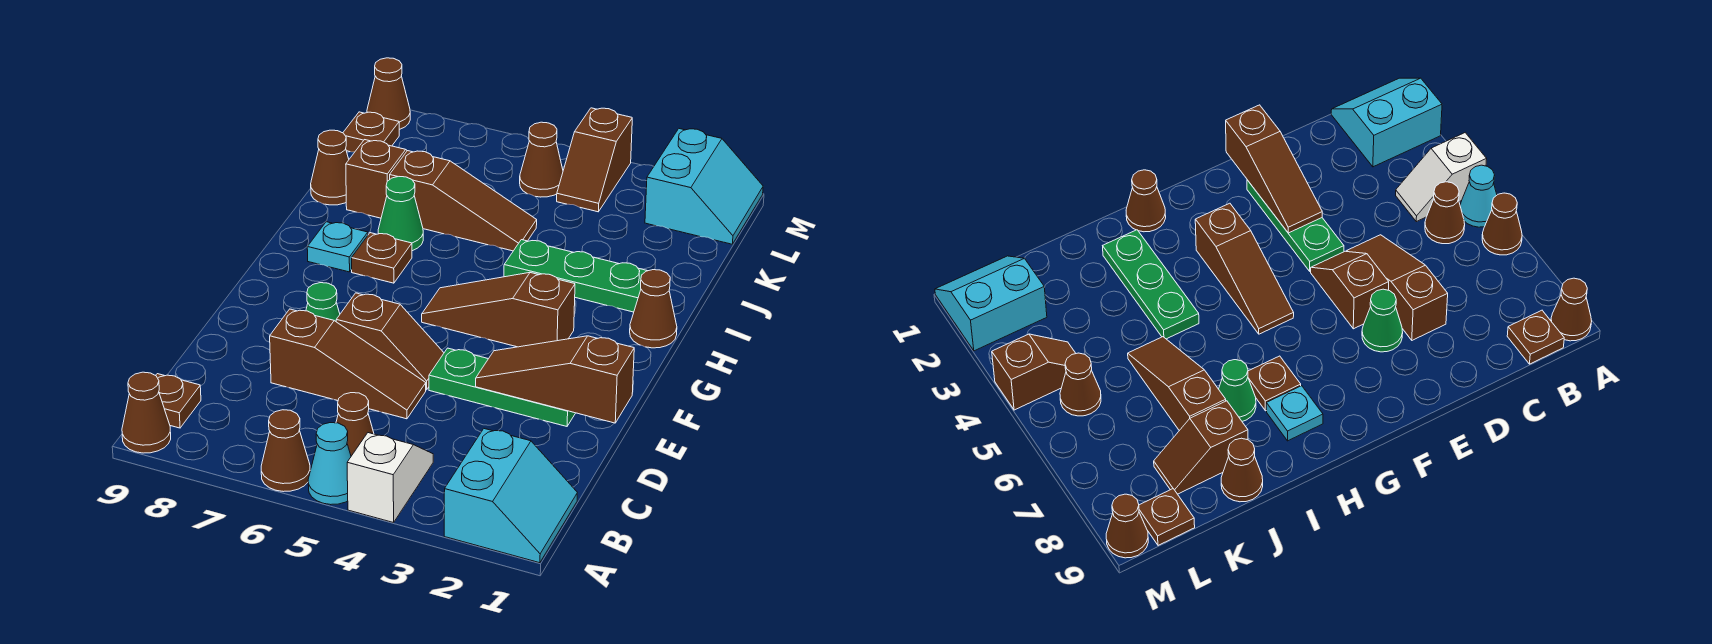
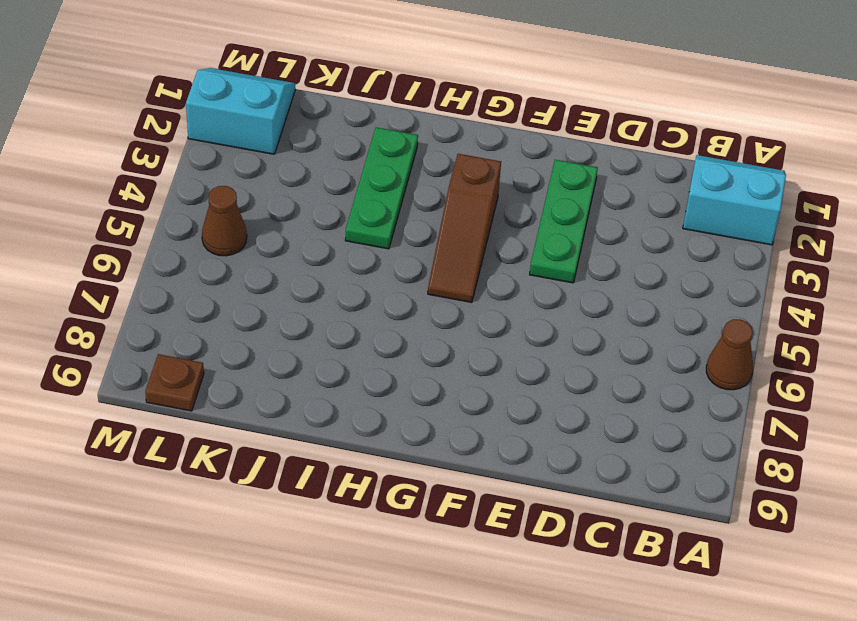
none -> white slope A4:B4 level 1 top A
none -> cyan cone A5 level 1
none -> brown cone A9 level 1

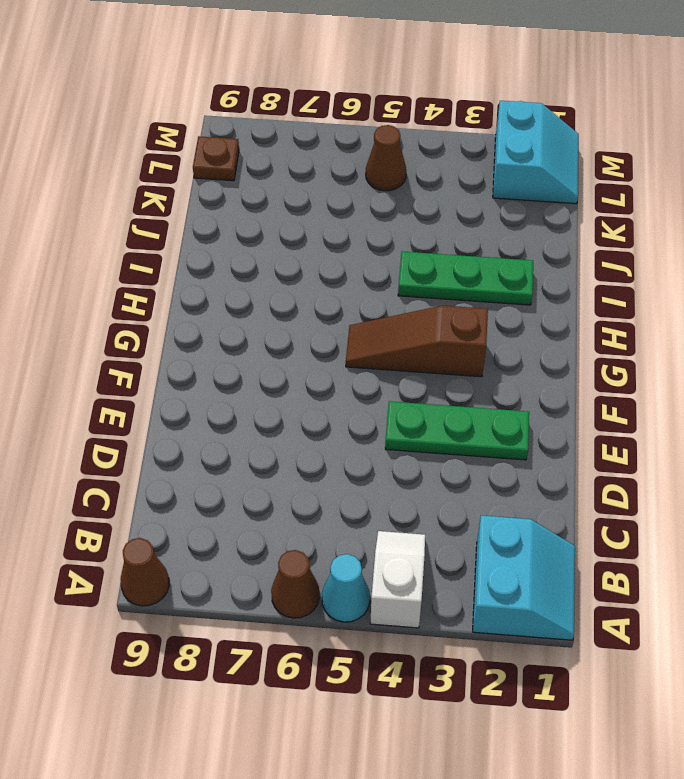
none -> brown cone B5 level 1
none -> brown plate B9 level 1
none -> brown slope D5:D7 level 1 top 7

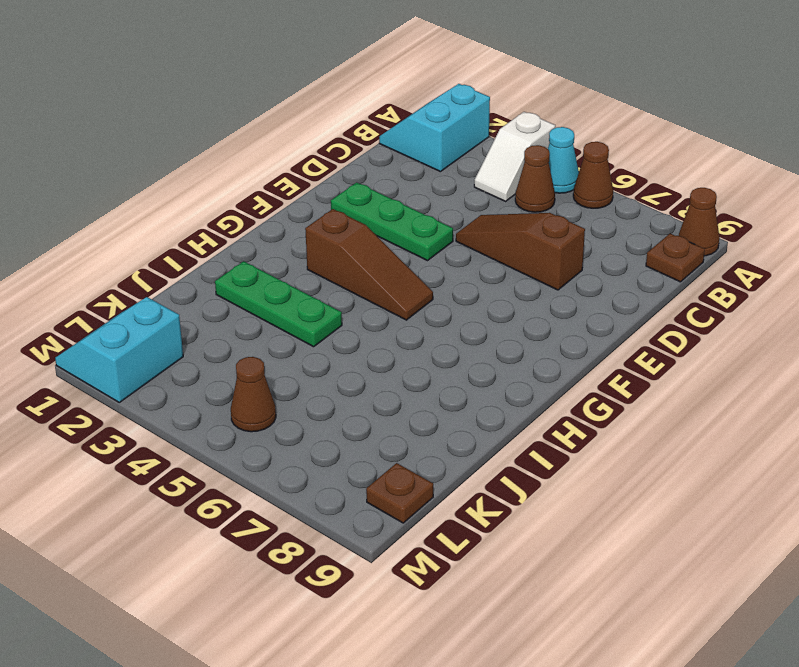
none -> brown slope E5:E6 level 1 top 6
none -> green cone E7 level 1
none -> brown cone H1 level 1

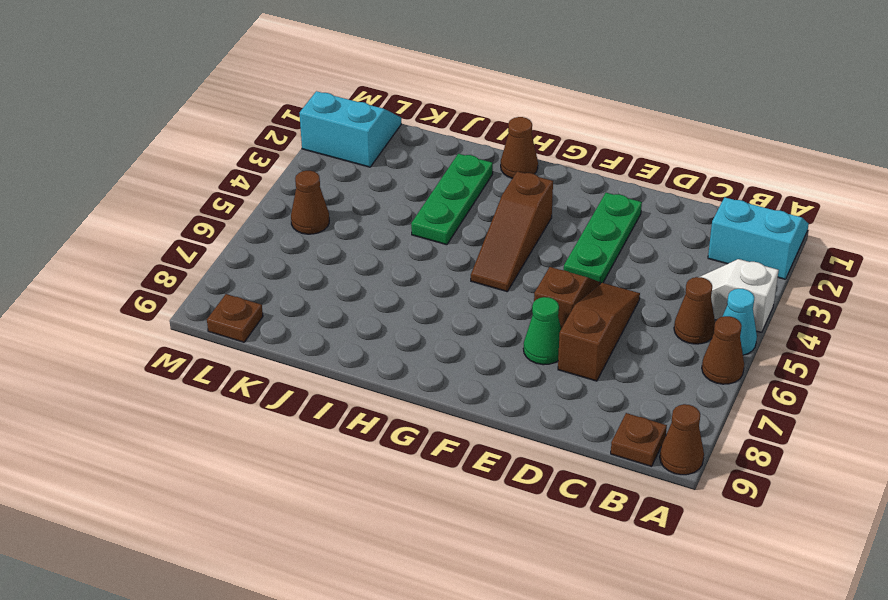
none -> brown plate H7 level 1
none -> cyan plate H8 level 1
none -> green cone I7 level 1

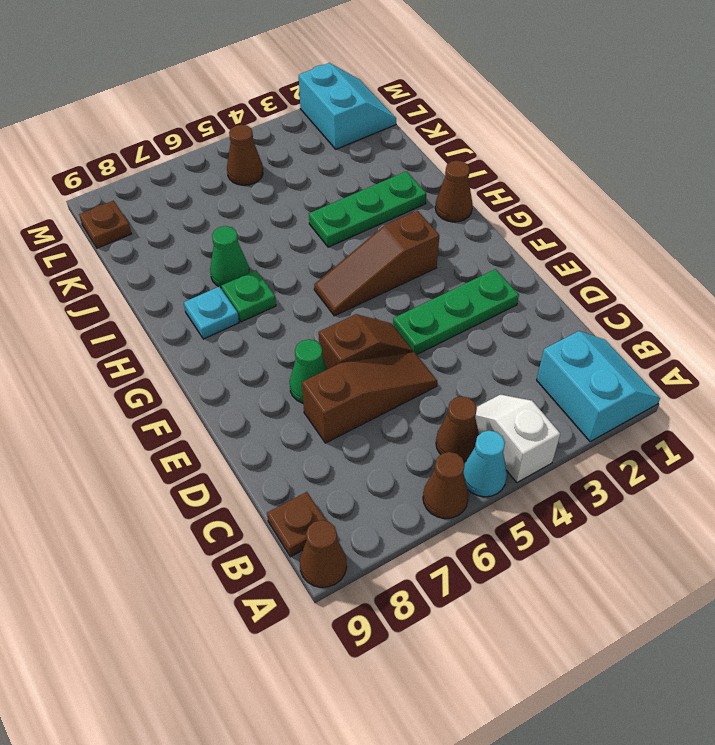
green plate H7 level 1 -> brown plate H7 level 1
none -> brown slope J5:J7 level 1 top 7
none -> brown slope J8:K8 level 1 top J
none -> brown cone J9 level 1

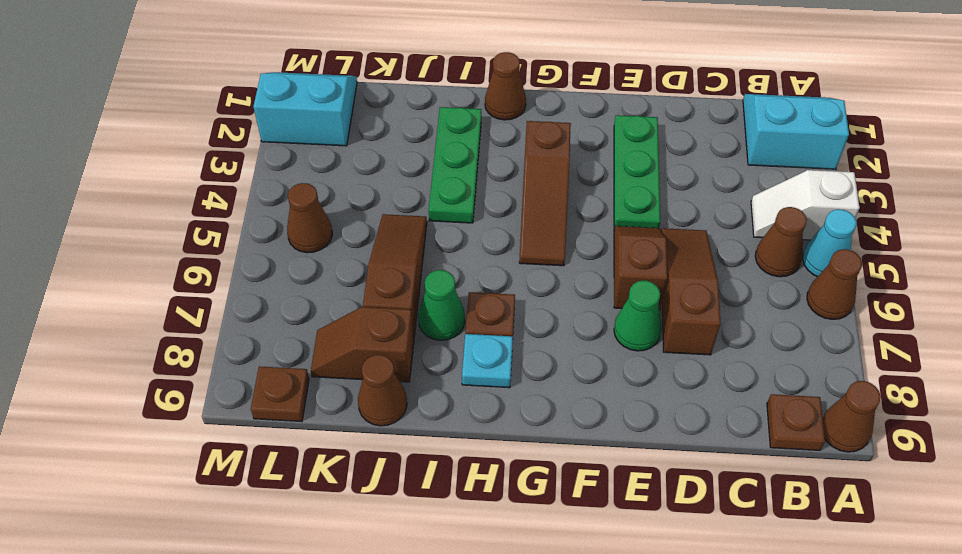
none -> brown slope L4:M4 level 1 top M
none -> brown cone M9 level 1
none -> brown slope E1:E3 level 2 top 1

